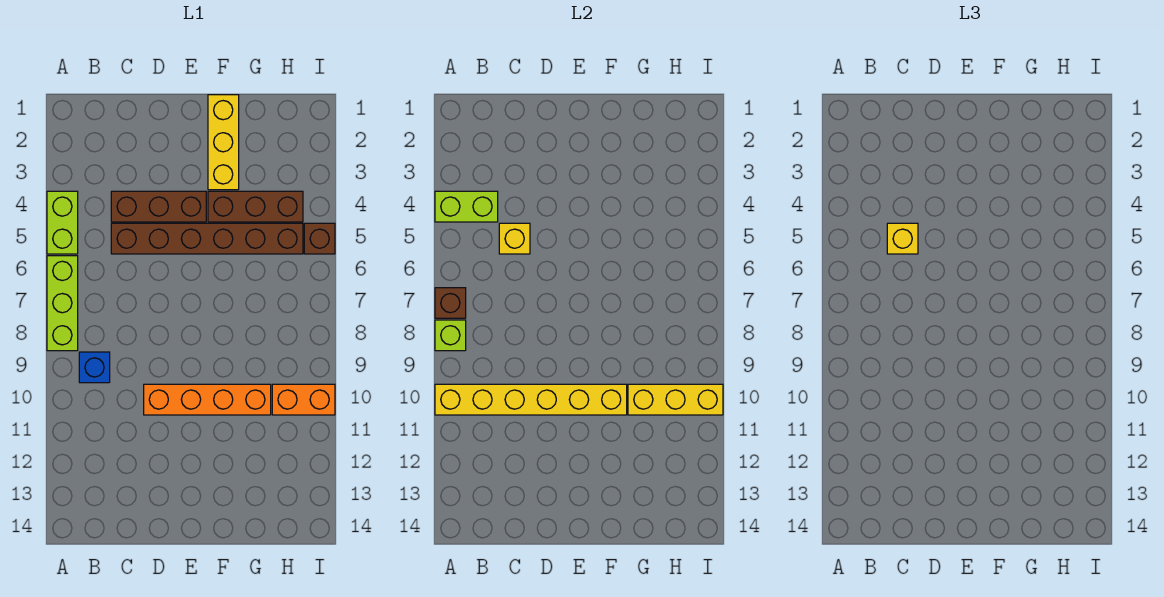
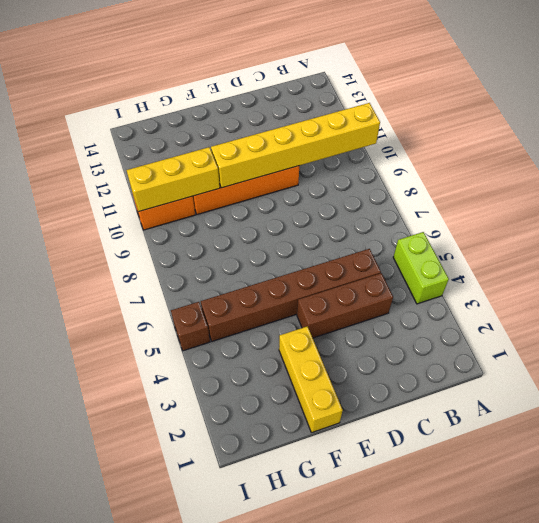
none -> lime brick A6:A8 level 1
none -> blue brick B9 level 1
none -> brown brick F4:H4 level 1

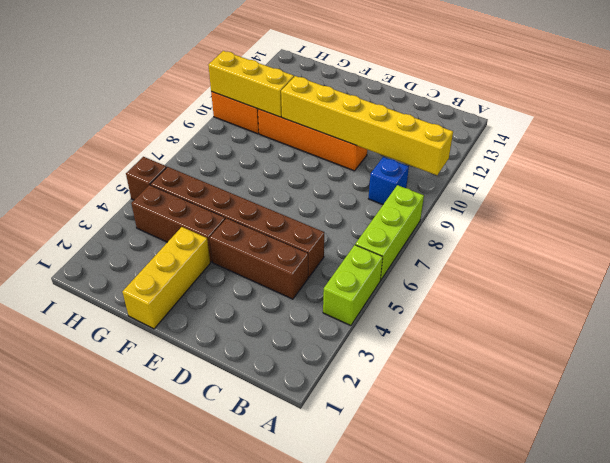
none -> lime brick A4:B4 level 2
none -> brown brick A7 level 2
none -> lime brick A8 level 2

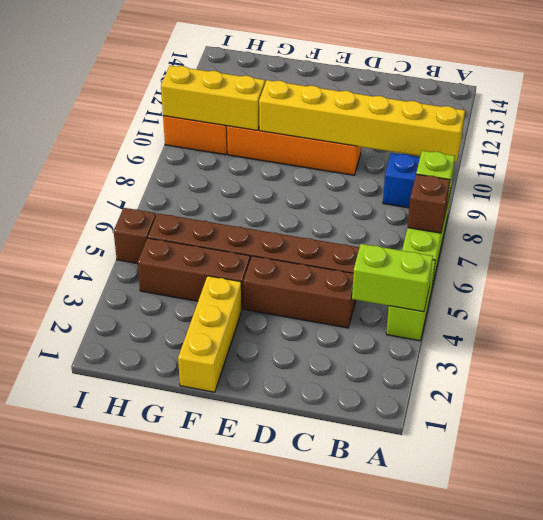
none -> yellow brick C5 level 2
none -> yellow brick C5 level 3

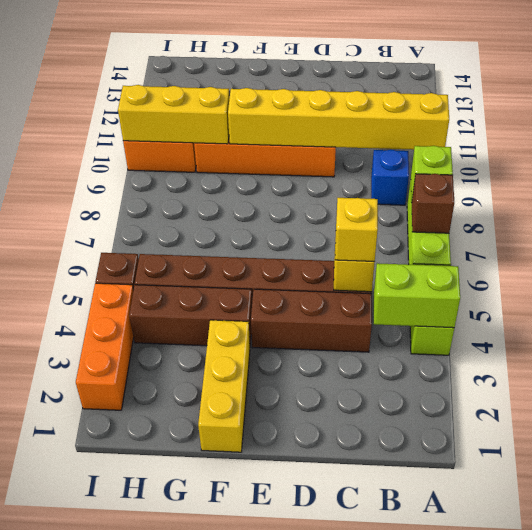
orange brick I2:I4 level 1 -> none

